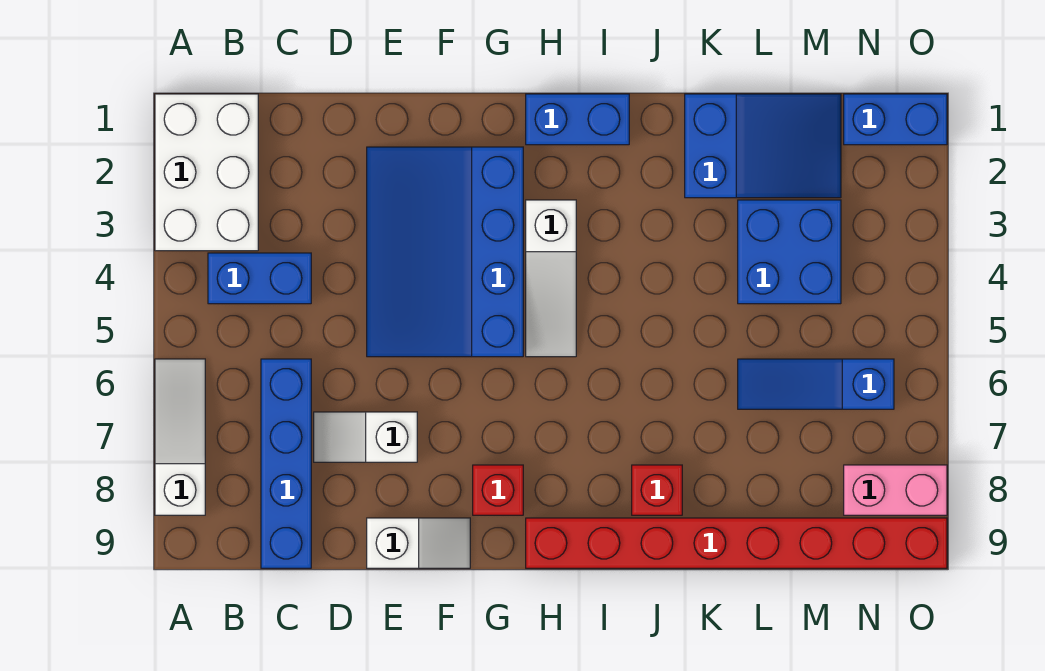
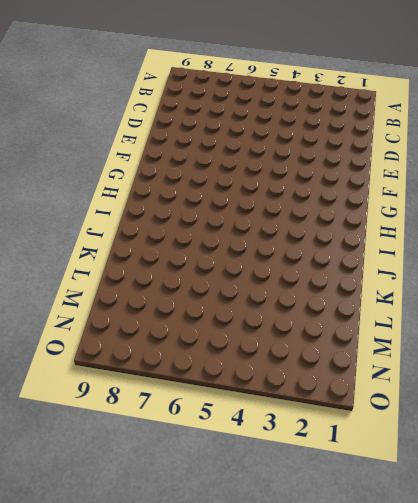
none -> white brick A1:B3 level 1
none -> white slope A6:A8 level 1 top 8
none -> blue brick B4:C4 level 1

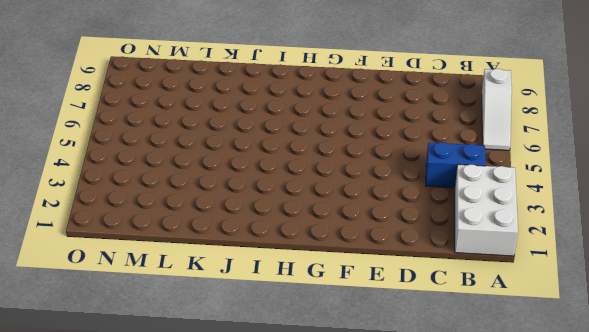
none -> blue brick C6:C9 level 1
none -> white slope D7:E7 level 1 top E
none -> blue slope E2:G5 level 1 top G

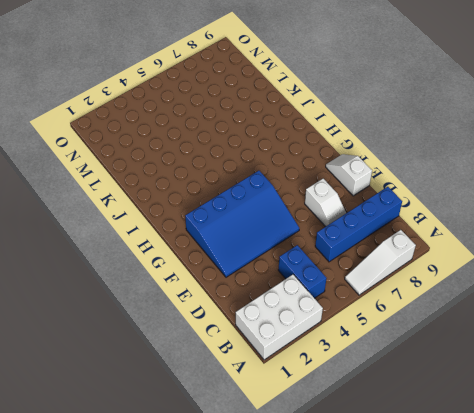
none -> red brick G8 level 1
none -> blue brick H1:I1 level 1
none -> white slope H3:H5 level 1 top 3

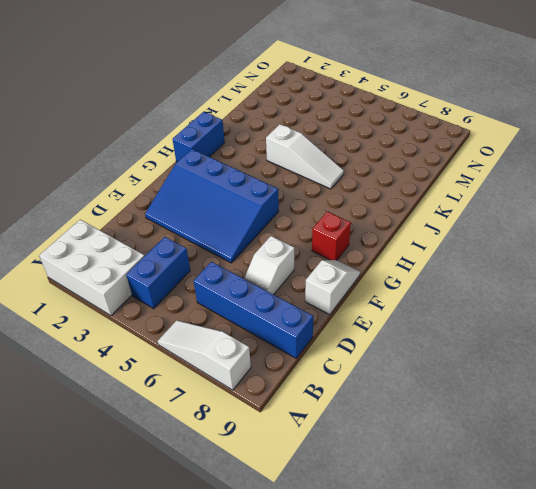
white slope J4:J6 level 1 top 4 -> white slope H3:H5 level 1 top 3
none -> red brick H9:O9 level 1
none -> red brick J8 level 1
none -> blue slope K1:M2 level 1 top K

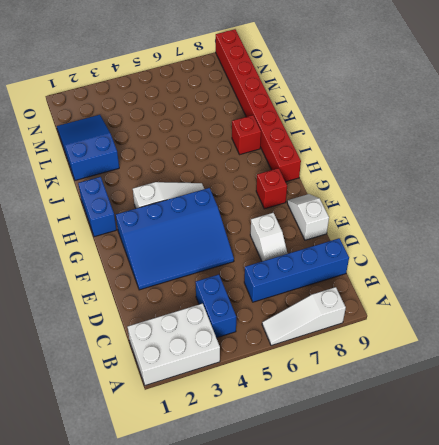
none -> blue brick L3:M4 level 1
none -> blue slope L6:N6 level 1 top N
none -> blue brick N1:O1 level 1

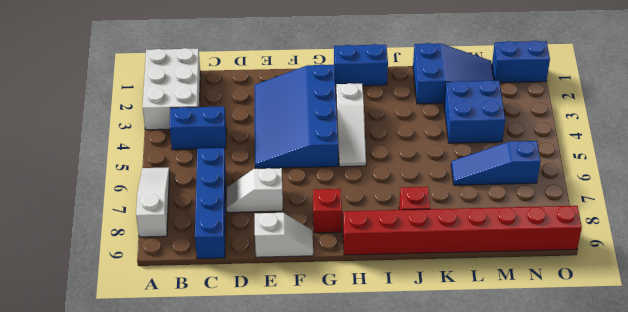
none -> pink brick N8:O8 level 1

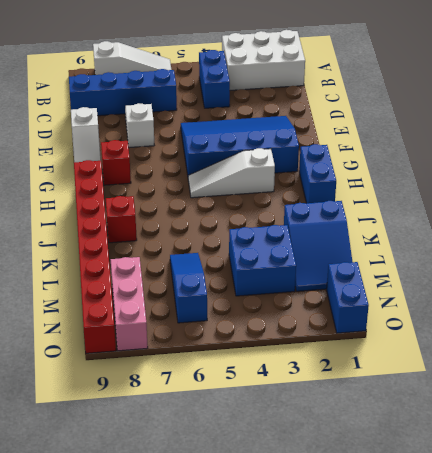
pink brick M8:O8 level 1 -> pink brick N8:O8 level 1

